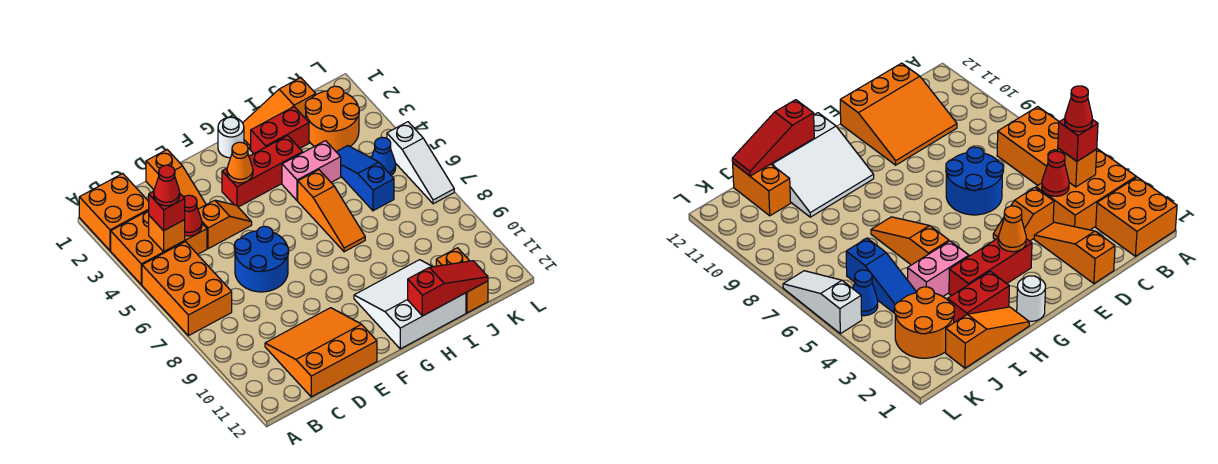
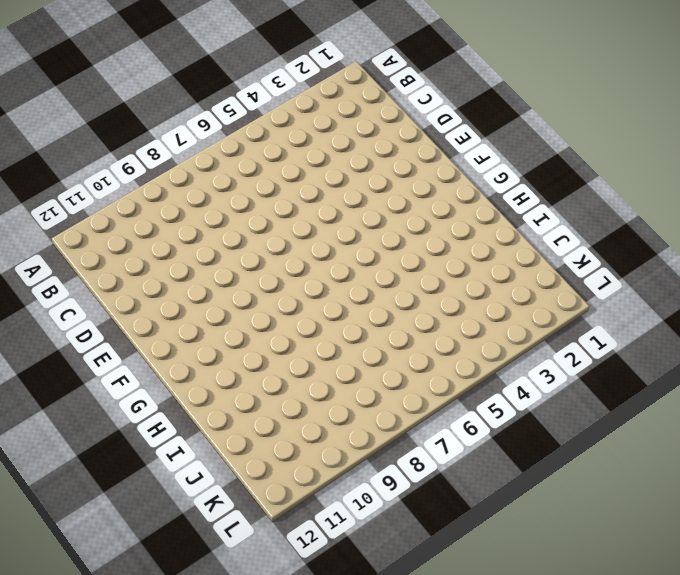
none -> orange brick A1:B2 level 1
none -> orange brick A3:C4 level 1
none -> orange brick A5:B7 level 1

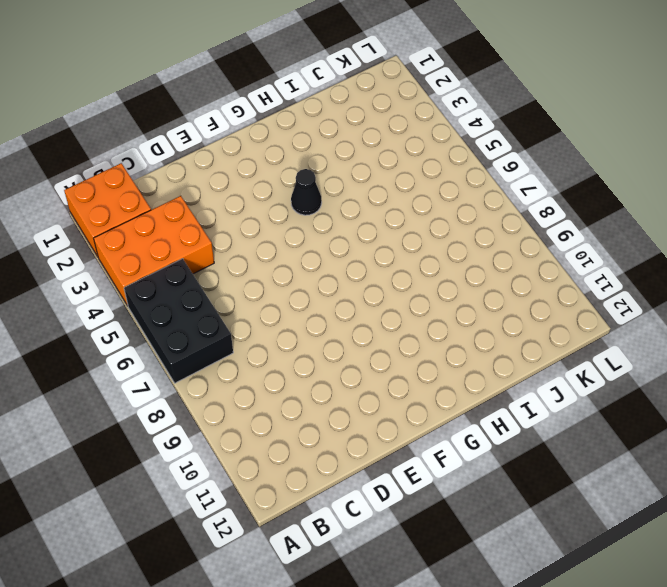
black brick A5:B7 level 1 -> orange brick A5:B7 level 1
black cone G4 level 1 -> none
none -> orange slope C10:E12 level 1 top 12
none -> orange slope D1:D3 level 1 top 1
none -> orange slope D4:E4 level 1 top D

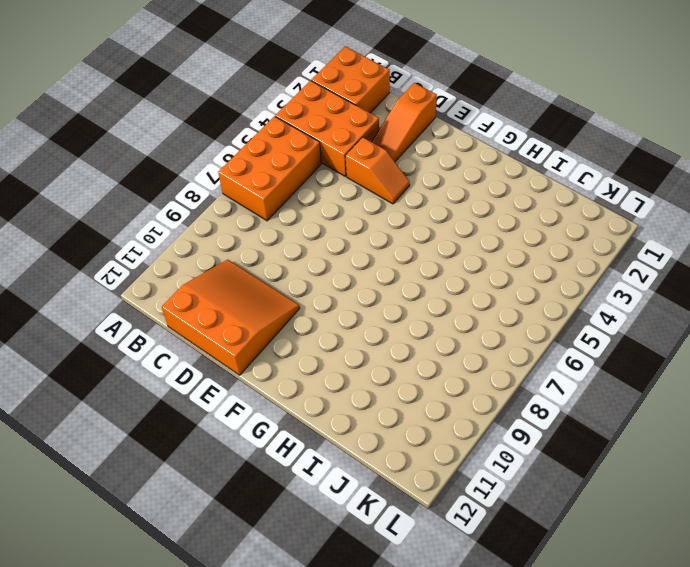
none -> blue round brick D6:E7 level 1
none -> red brick F3:H3 level 1
none -> white round brick G1 level 1

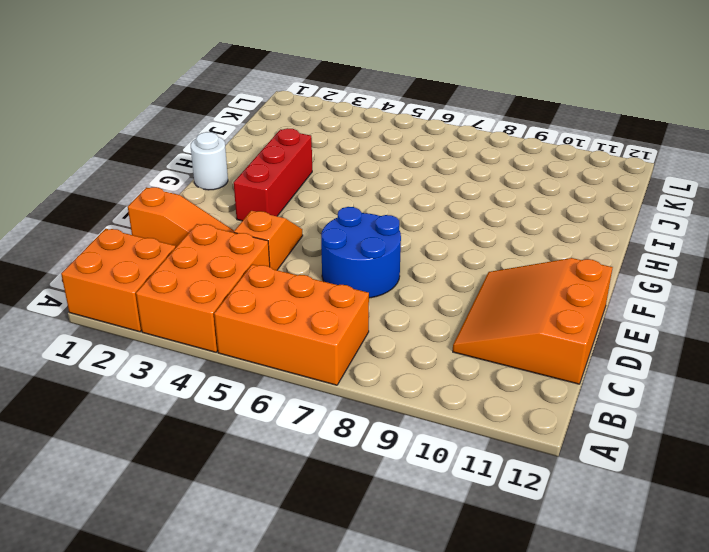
none -> white slope G10:I12 level 1 top 12
none -> orange slope H1:J1 level 1 top J
none -> red brick H2:I2 level 1

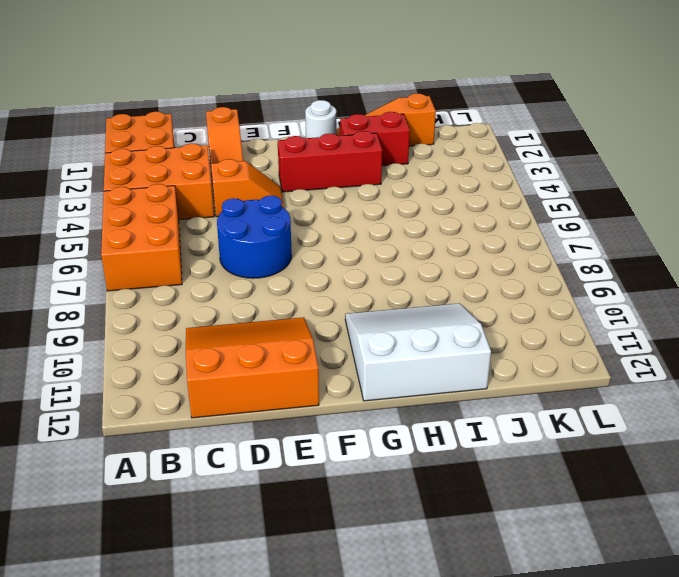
none -> pink brick H4:I4 level 1
none -> orange slope H5:H7 level 1 top 5
none -> orange round brick J2:K3 level 1

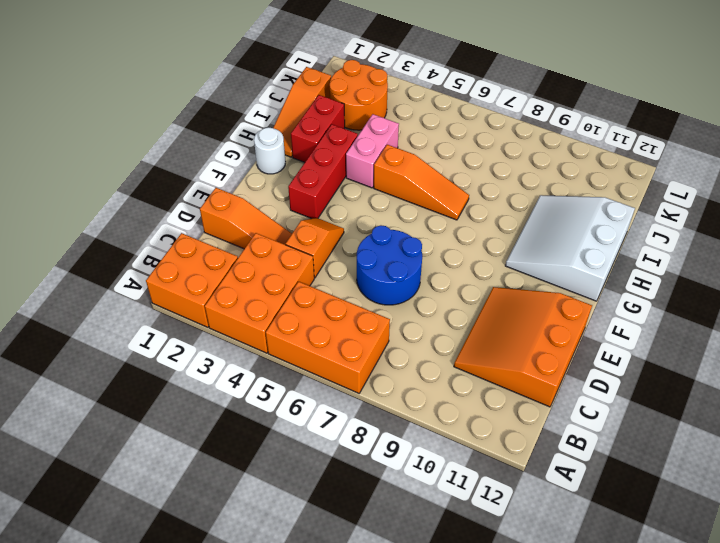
none -> blue slope J4:J6 level 1 top 6
none -> orange brick J11:J12 level 1
none -> blue cone K5 level 1

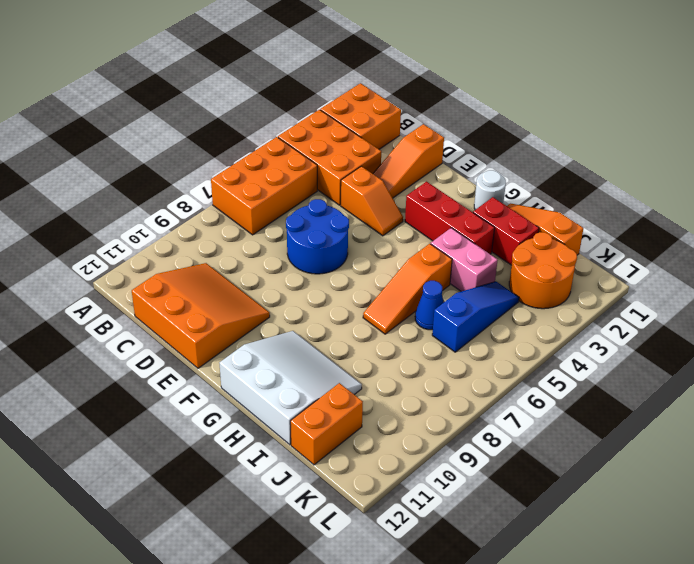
blue cone I6 level 1 -> blue cone K5 level 1
none -> white slope L5:L7 level 1 top 5
none -> orange brick B4 level 2
none -> red cone C4 level 2

